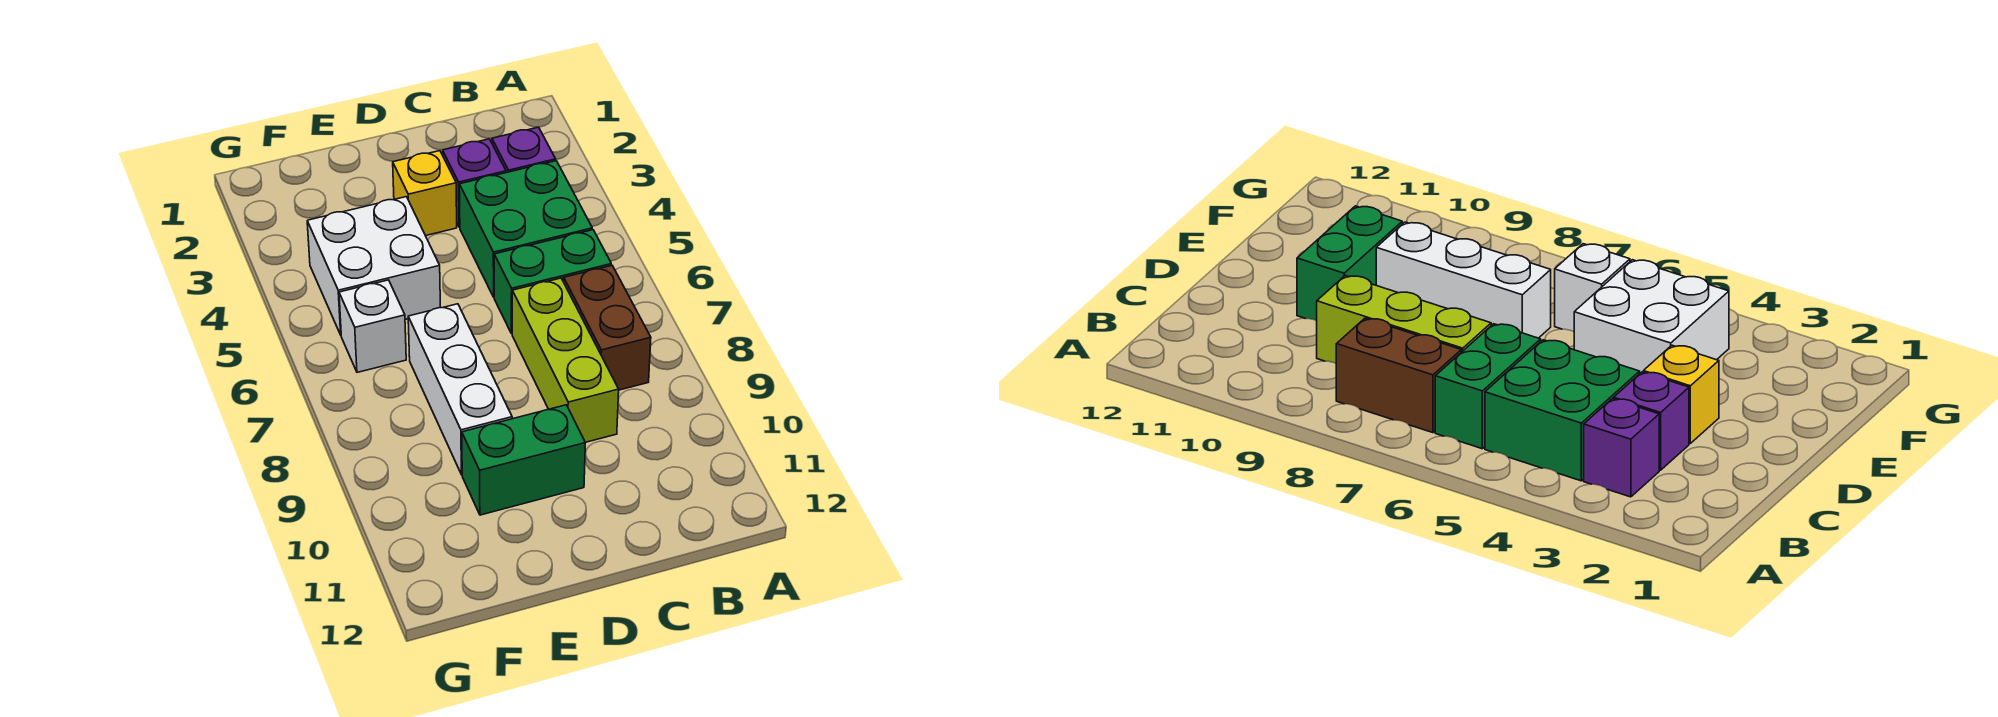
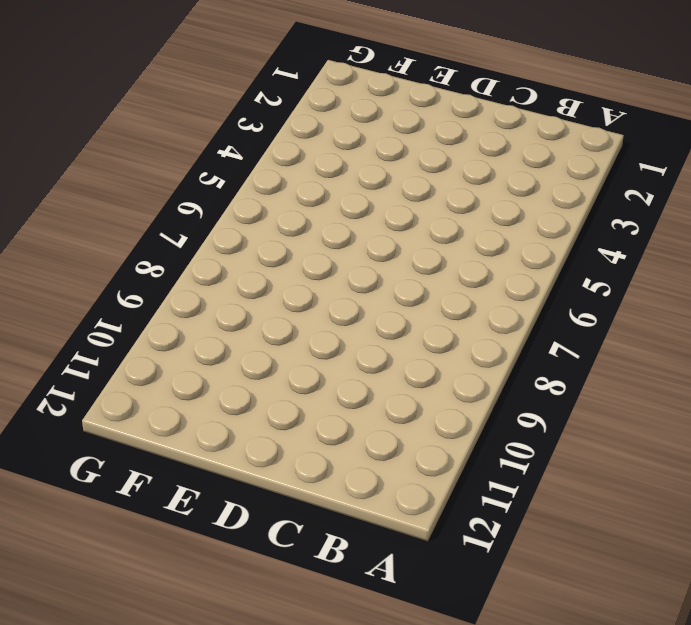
none -> purple brick B3 level 1
none -> green brick B4:C5 level 1

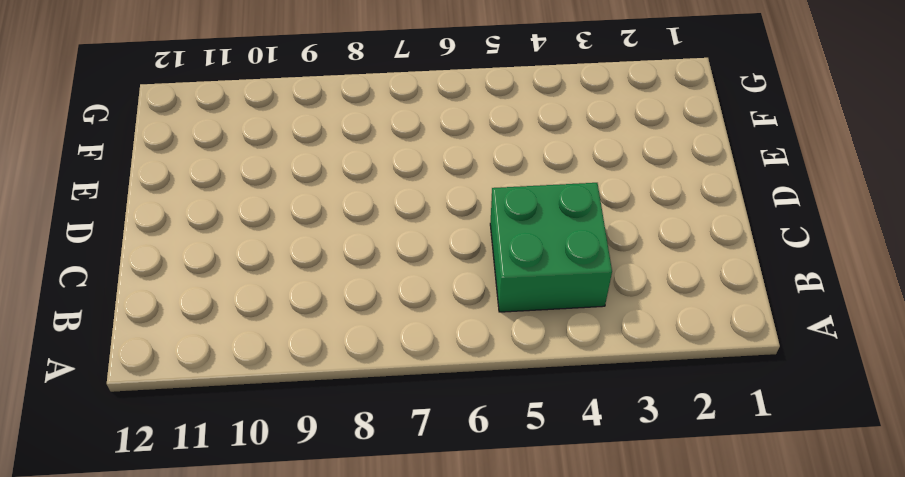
none -> purple brick B3 level 1
none -> green brick B6:C6 level 1

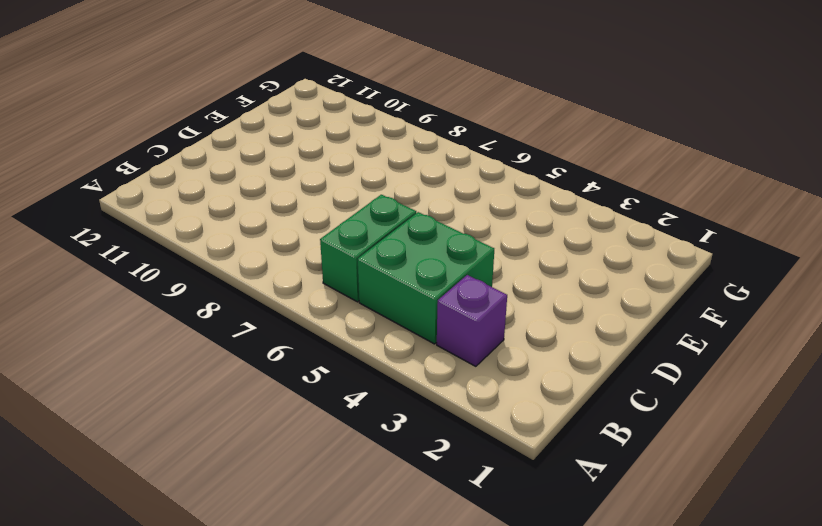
none -> brown brick B7:B8 level 1
none -> purple brick C3 level 1

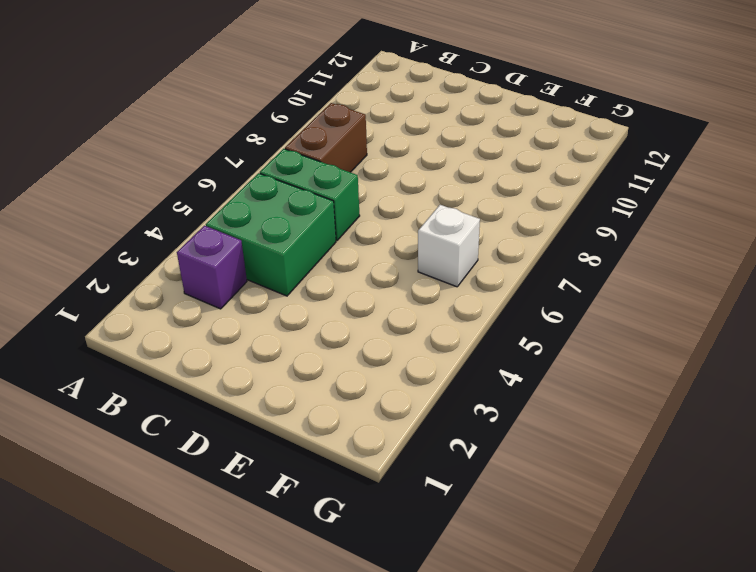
none -> purple brick C3 level 1
none -> lime brick C7:C9 level 1

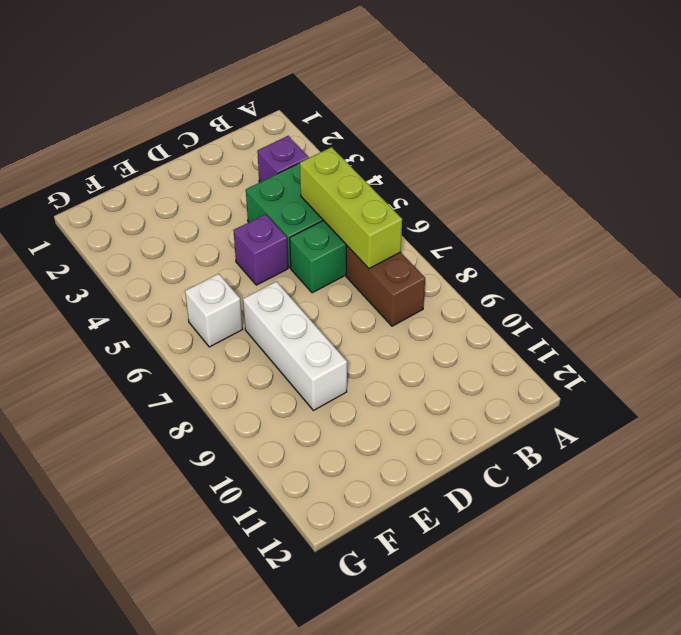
lime brick B5:B7 level 2 -> lime brick C7:C9 level 1
purple brick D5 level 1 -> purple brick C3 level 1
none -> yellow brick D3 level 1
none -> green brick D10:E10 level 1

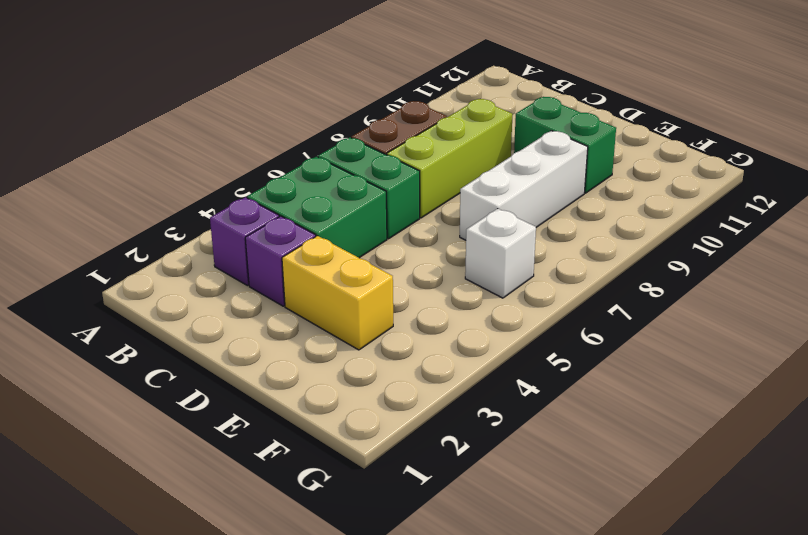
yellow brick D3:E3 level 1 -> yellow brick D3 level 1
none -> white brick E4:F5 level 1

